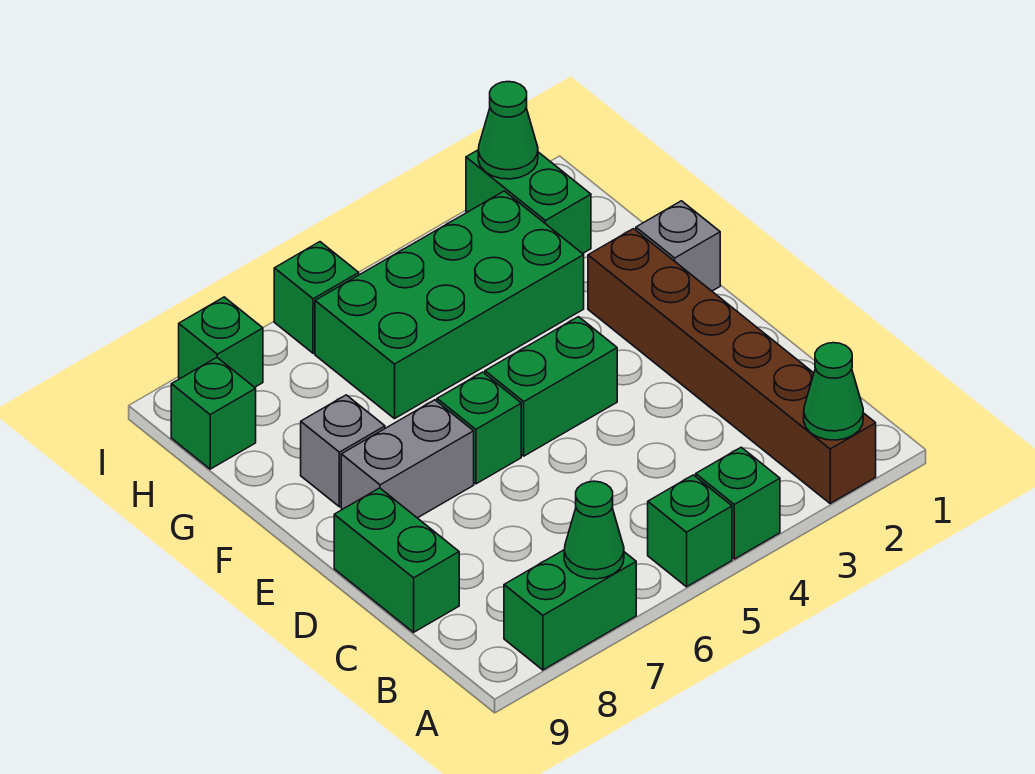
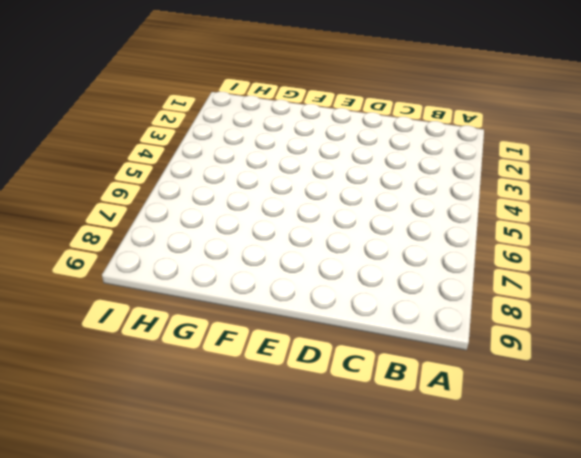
none -> brown brick A2:F2 level 1
none -> green brick A4 level 1
none -> green brick A5 level 1

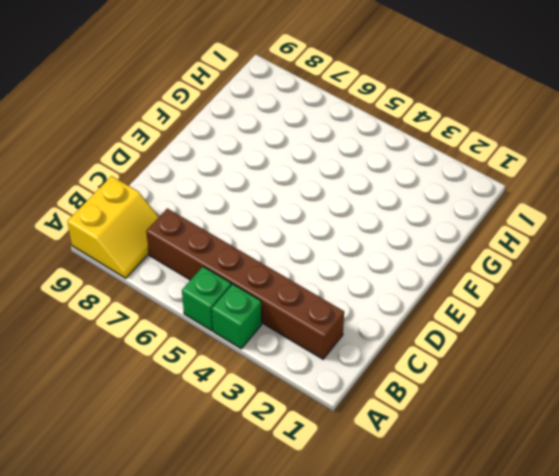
yellow slope A8:B9 level 1 top 9 -> green brick A7:A8 level 1
brown brick B2:B7 level 1 -> brown brick A2:F2 level 1
none -> green brick C9:D9 level 1
none -> green brick E4:E5 level 1
none -> green brick E6 level 1

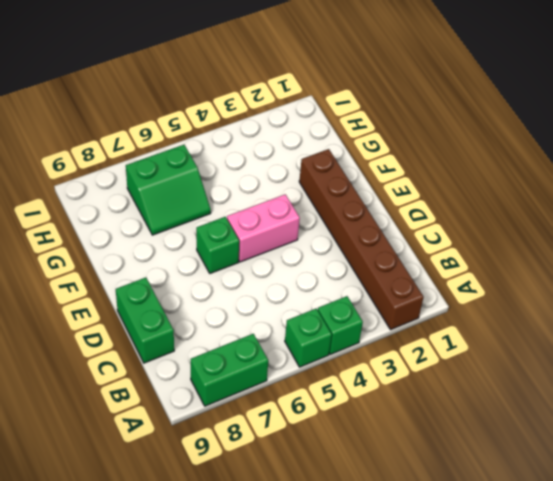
pink brick E4:E5 level 1 -> green brick E4:E5 level 1
green slope G6:H7 level 1 top H -> green brick G3:H6 level 1
none -> grey brick E7:E8 level 1
none -> grey brick F1 level 1
none -> grey brick F8 level 1

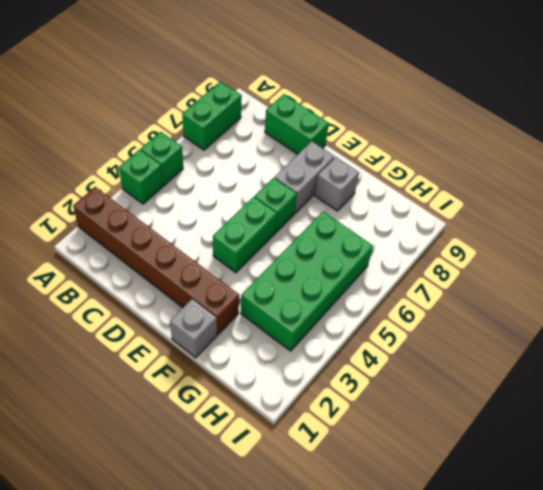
none -> green brick H2:I2 level 1
none -> green brick H9 level 1
none -> green brick I6 level 1

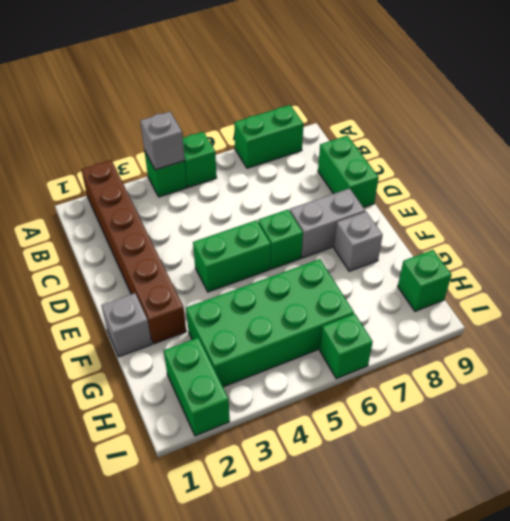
grey brick A4 level 2 -> none
none -> green brick I8 level 1
none -> green cone A2 level 2
none -> green cone A7 level 2

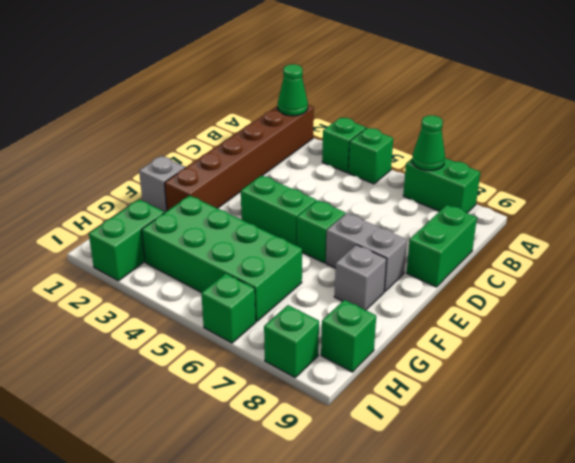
none -> green cone I2 level 2

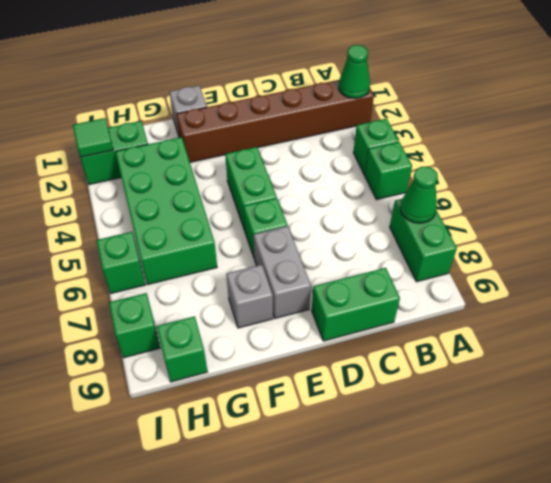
green tile I2 level 2 -> green cone I2 level 2

